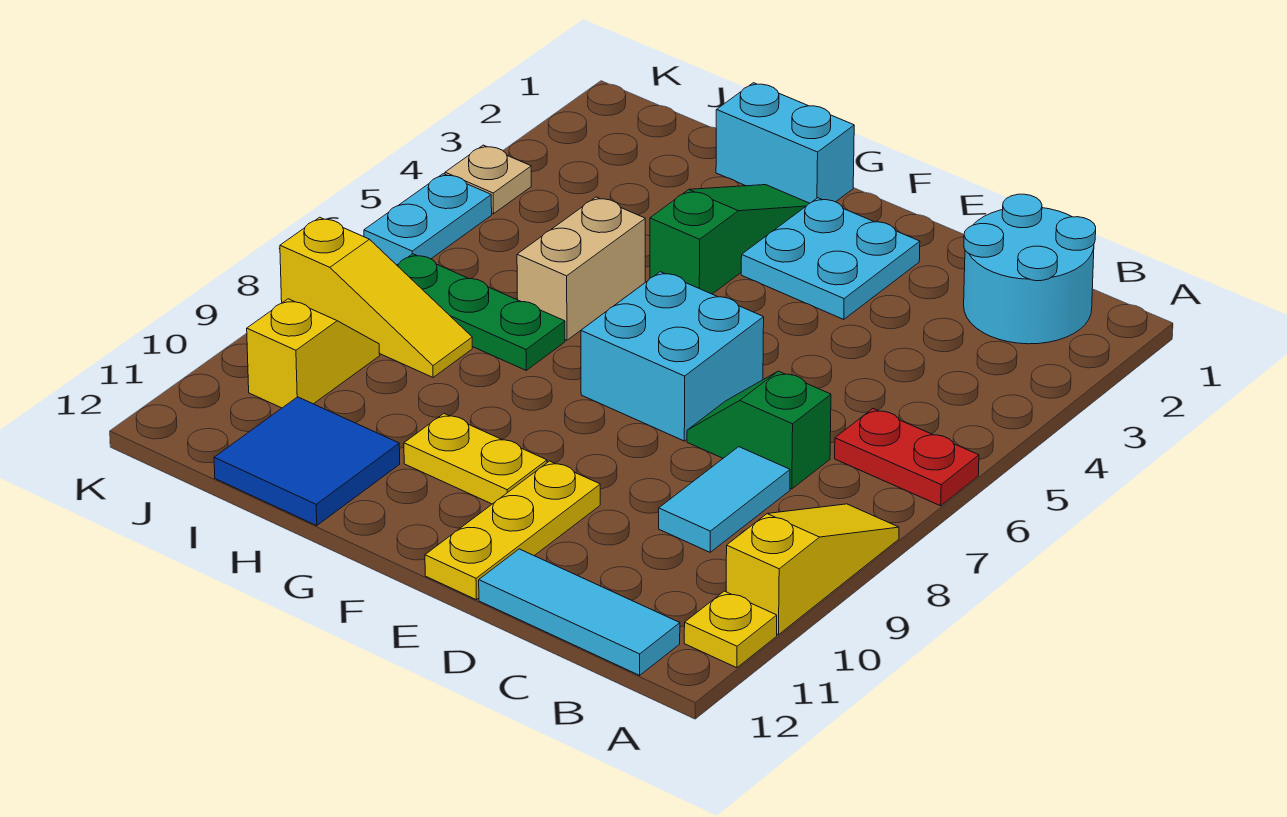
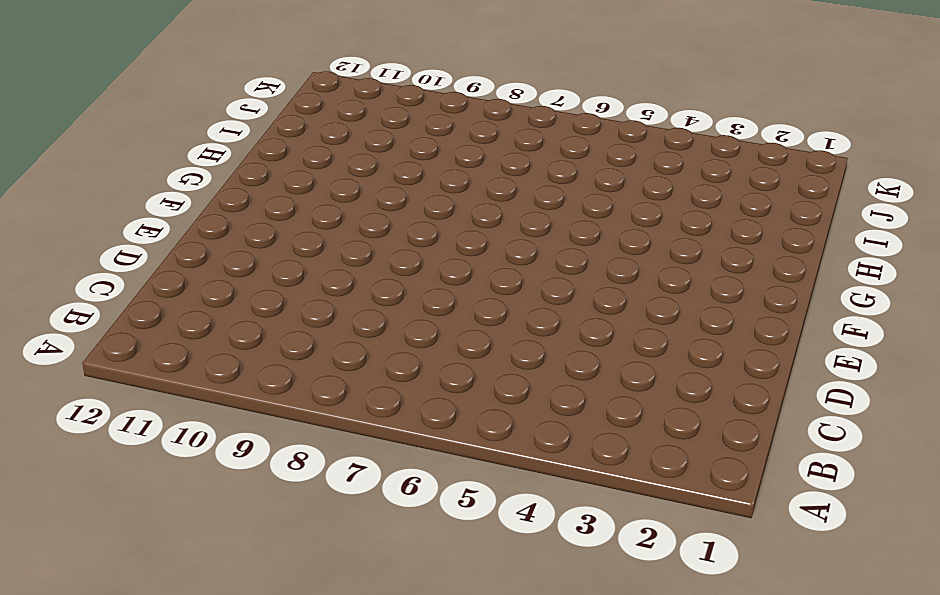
none -> red plate A6:B6 level 1
none -> yellow slope A8:A10 level 1 top 10
none -> yellow plate A11 level 1

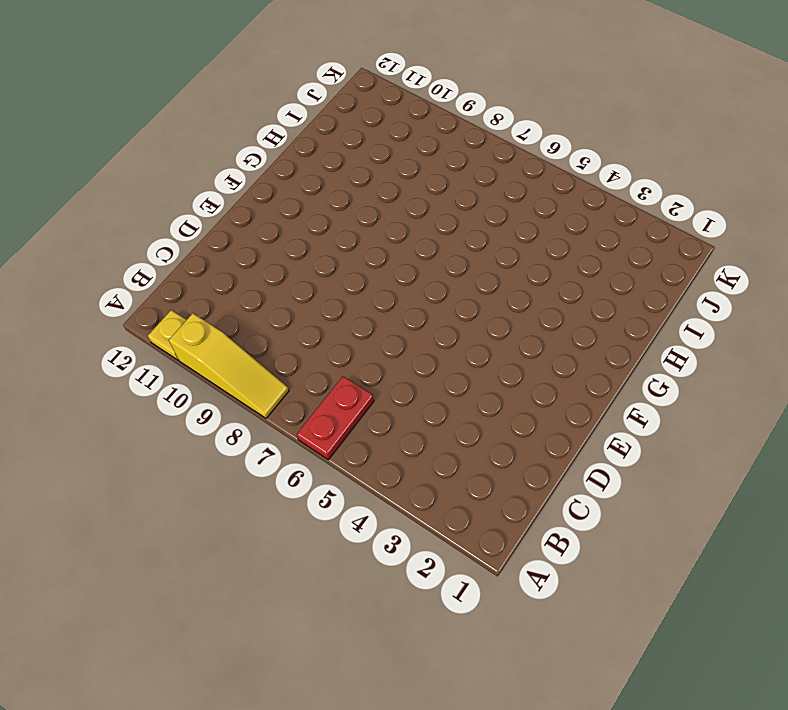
none -> cyan round brick B1:C2 level 1
none -> cyan tile B12:D12 level 1
none -> green slope C7:D7 level 1 top C

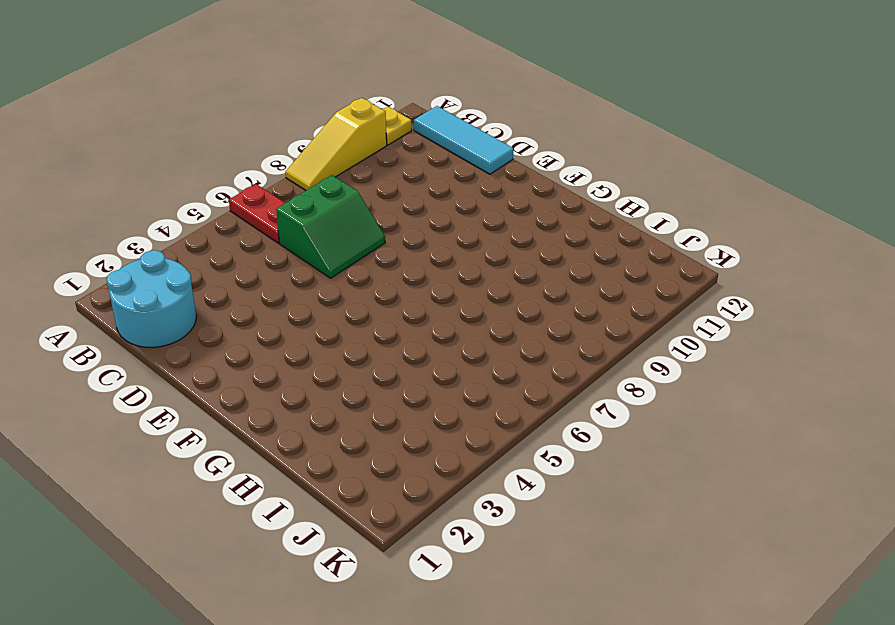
green slope C6:D7 level 1 top C -> green slope C7:D7 level 1 top C
none -> cyan tile C8:C9 level 1
none -> cyan plate E2:F3 level 1
none -> cyan brick E6:F7 level 1

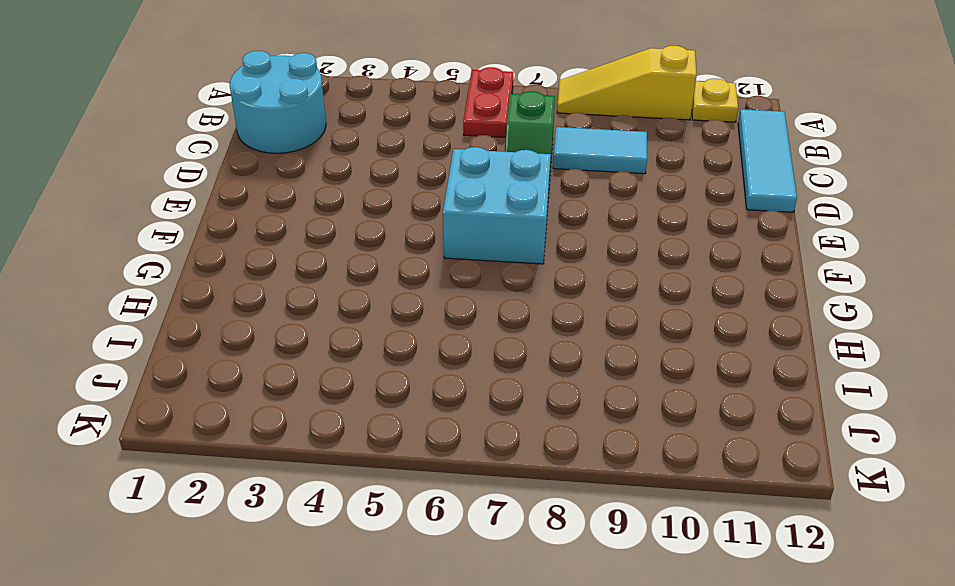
none -> cyan plate E2:F3 level 1
none -> yellow plate E10:E12 level 1
none -> yellow plate F10:G10 level 1

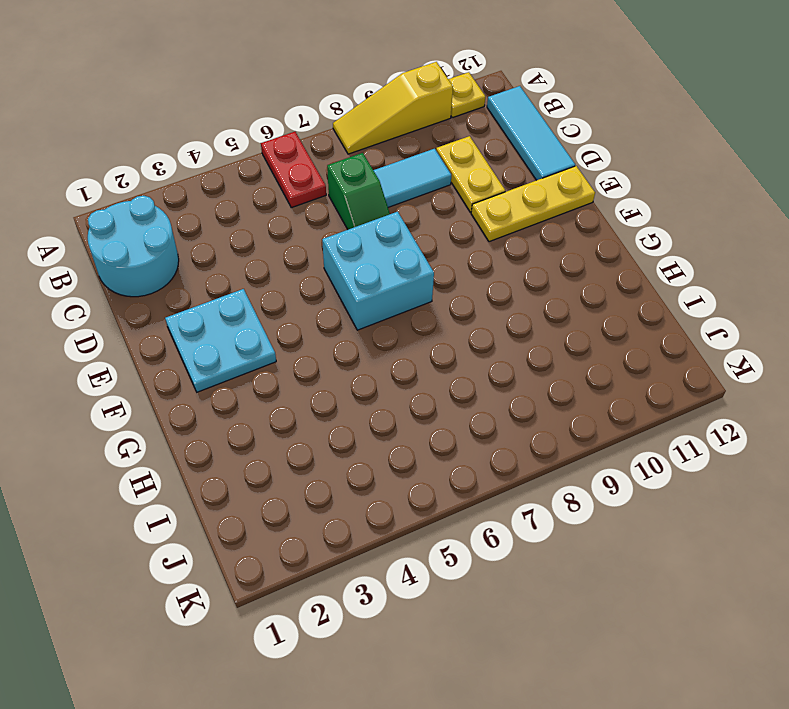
yellow plate C10:D10 level 1 -> yellow plate F10:G10 level 1
none -> cyan brick G1:H1 level 1
none -> green slope G2:G4 level 1 top 4
none -> tan brick H5:H6 level 1

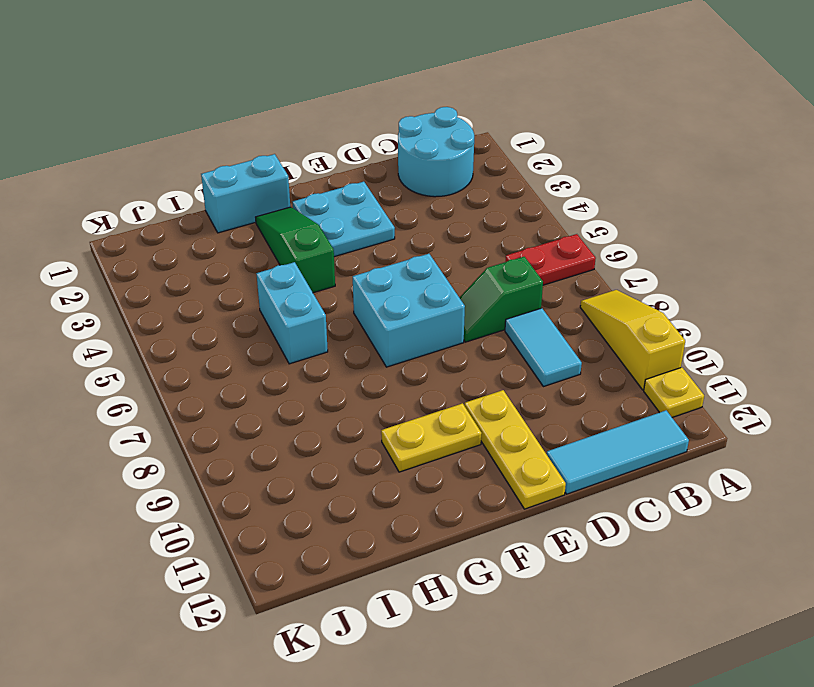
cyan brick H5:H6 level 1 -> tan brick H5:H6 level 1
none -> green plate H7:J7 level 1
none -> blue tile H11:I12 level 1
none -> yellow slope I8:K8 level 1 top K

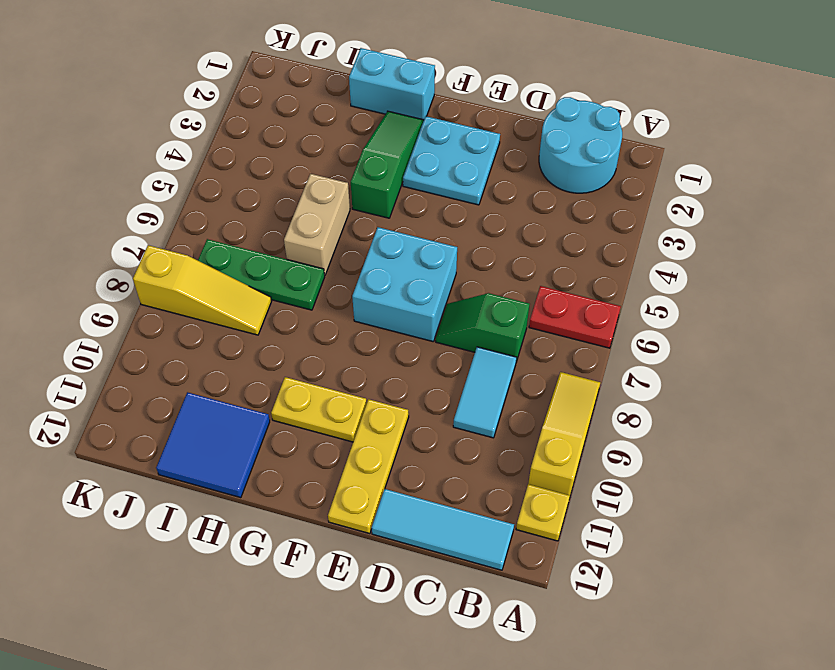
none -> yellow slope J9:J10 level 1 top 10
none -> tan plate K4 level 1
none -> cyan plate K5:K6 level 1

